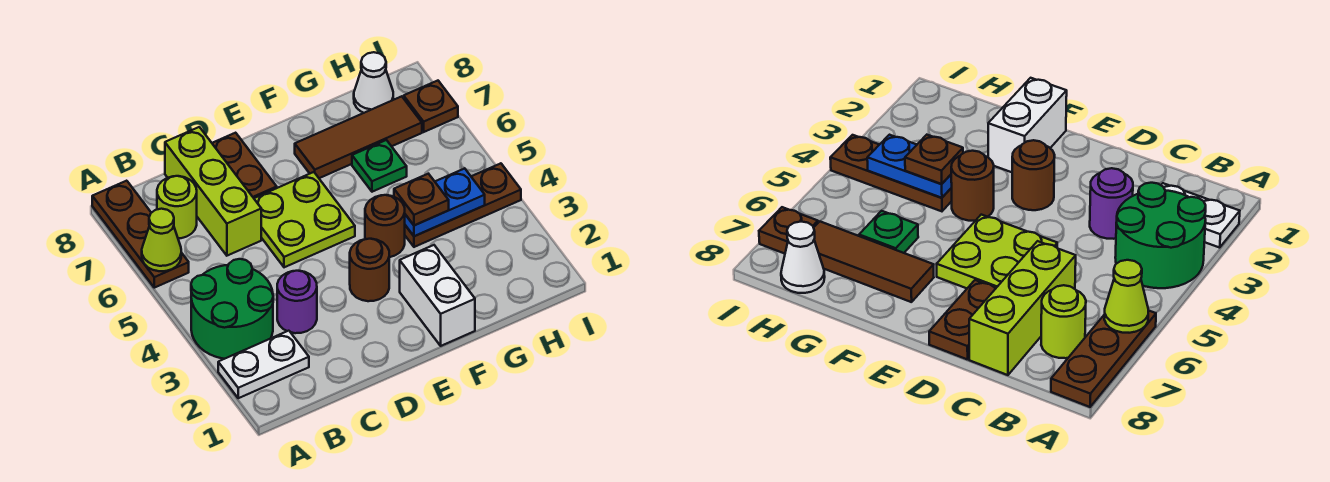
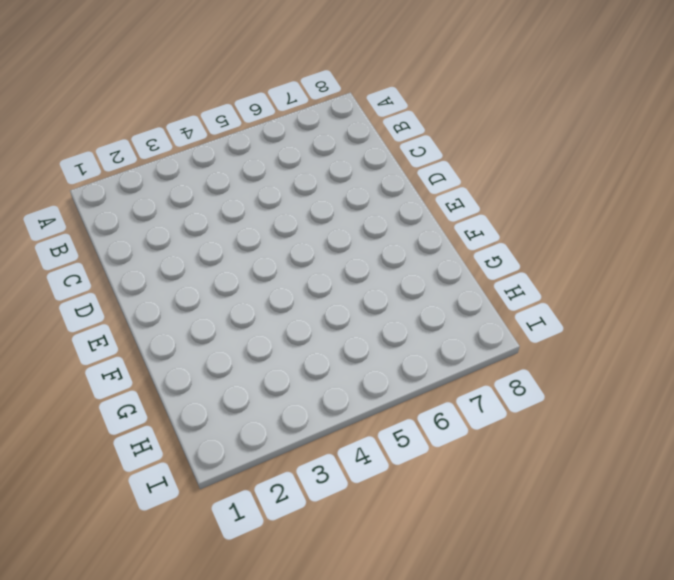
none -> white plate A2:B2 level 1
none -> green round brick A3:B4 level 1
none -> brown plate A6:A8 level 1

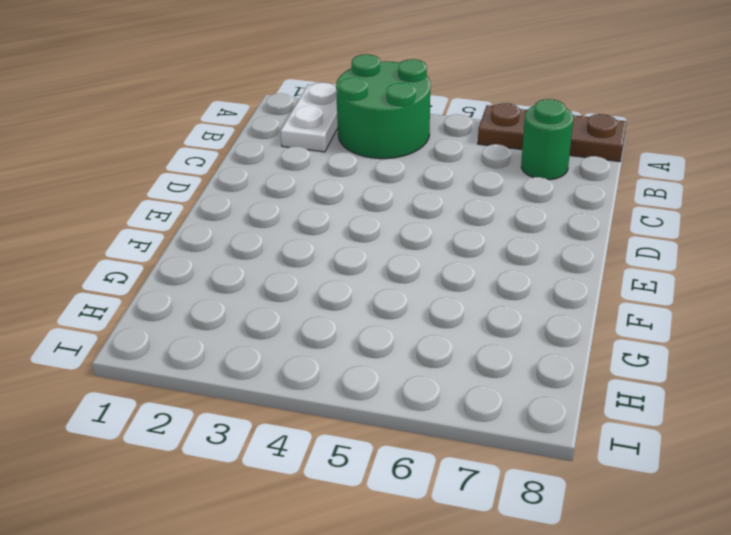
green round brick B7 level 1 -> lime round brick B7 level 1
none -> purple round brick C3 level 1
none -> lime brick C6:C8 level 1
none -> lime plate D5:E6 level 1

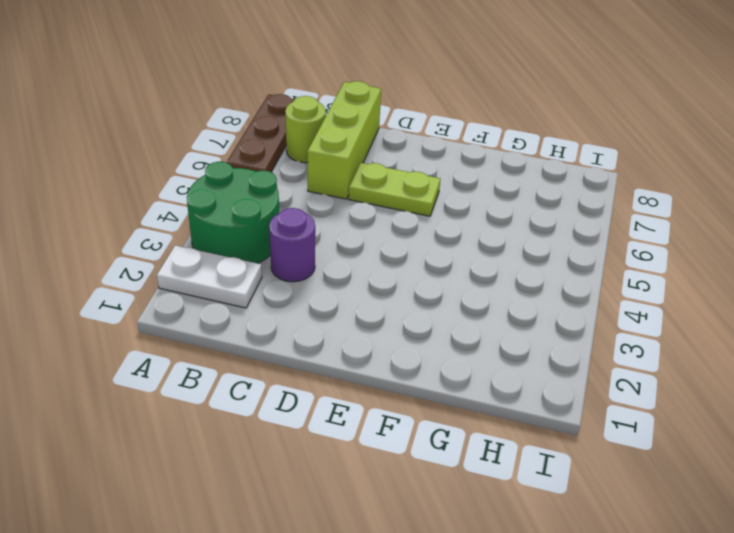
lime plate D6:E6 level 1 -> lime plate D5:E6 level 1
none -> brown plate D7:D8 level 1
none -> brown round brick E3 level 1
none -> white brick F1:F2 level 1

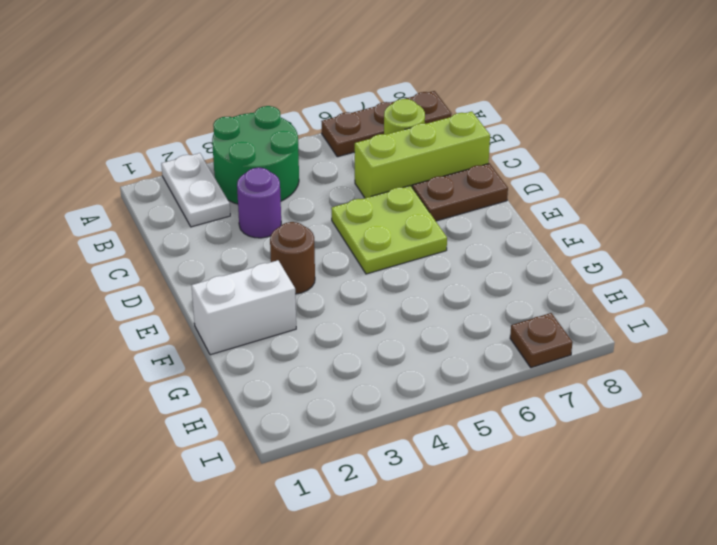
none -> brown round brick F4 level 1
none -> brown tile F7:H7 level 1
none -> brown plate G4:I4 level 1

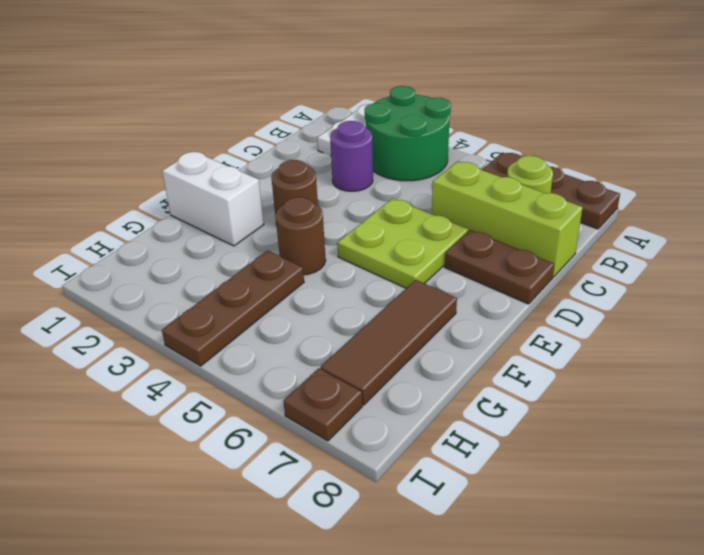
none -> green plate G6 level 1
none -> white cone H8 level 1
none -> lime cone A6 level 2

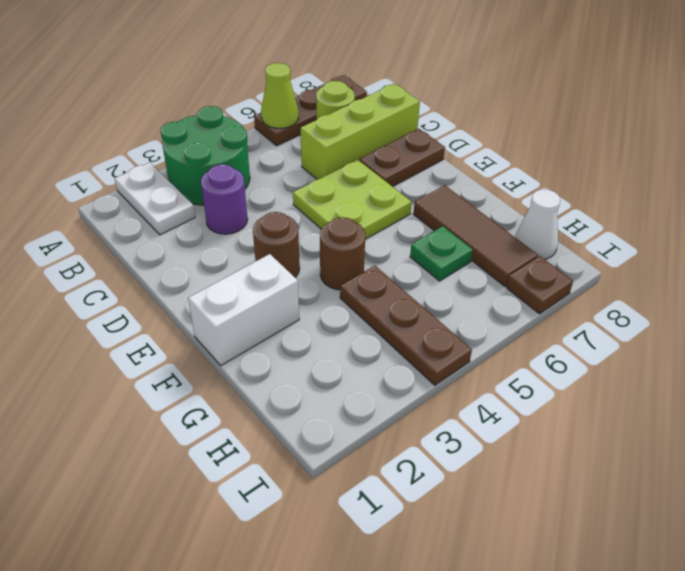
none -> blue plate G4:H4 level 2
none -> brown plate G4 level 3

